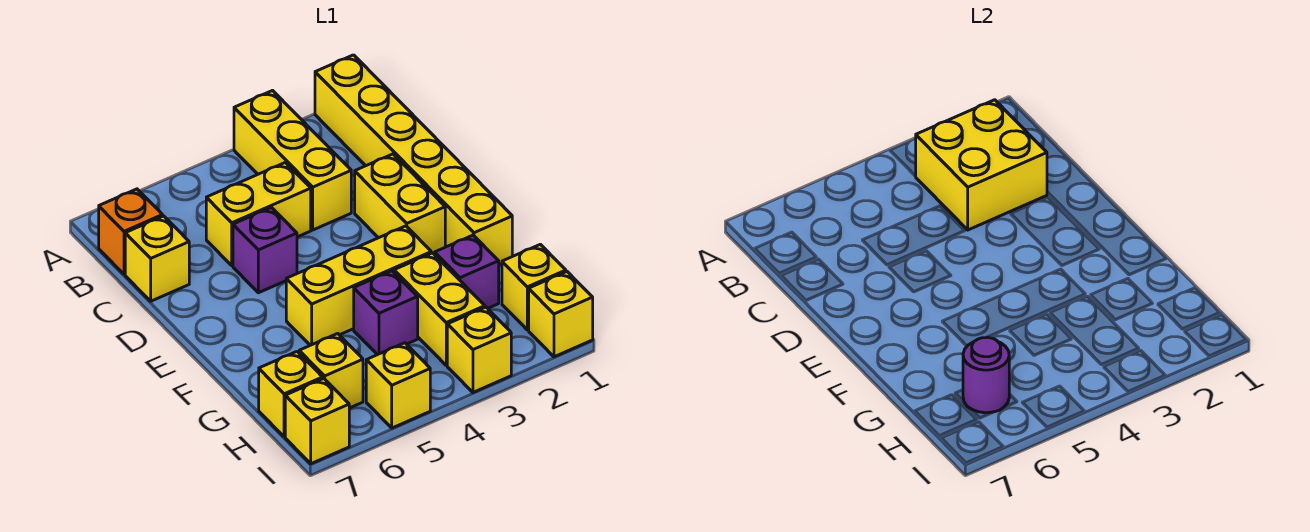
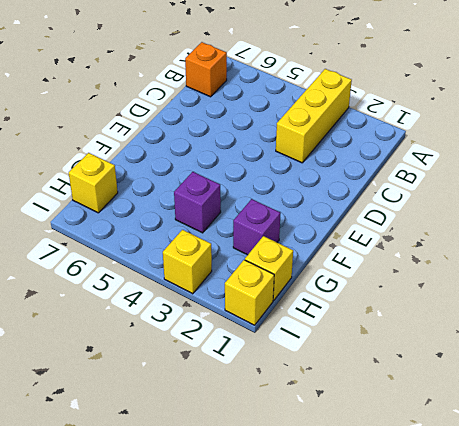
none -> yellow brick A1:F1 level 1
none -> yellow brick C4:C5 level 1
none -> yellow brick C7 level 1

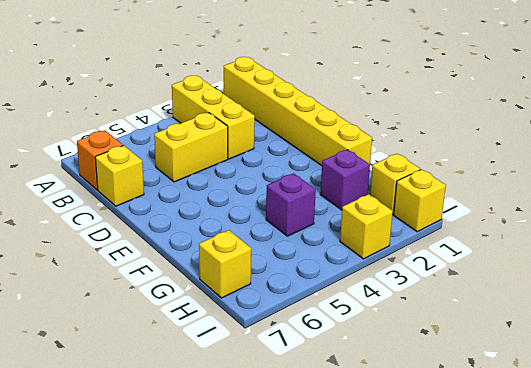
none -> yellow brick D2:E2 level 1
none -> purple brick D5 level 1
none -> yellow brick F3:F5 level 1

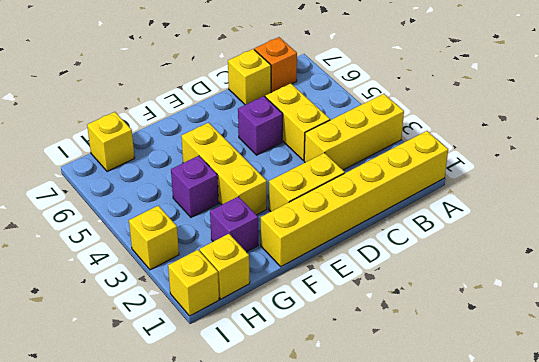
none -> yellow brick G3:H3 level 1
none -> yellow brick H6 level 1
none -> yellow brick I5 level 1

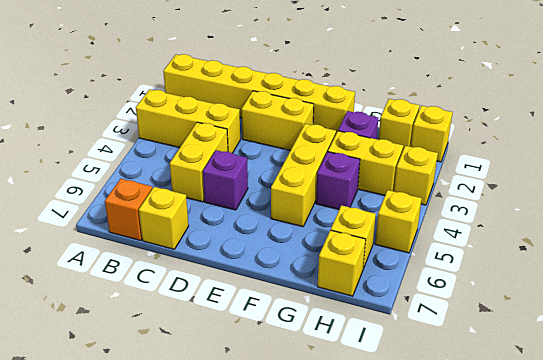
none -> yellow brick I7 level 1
none -> yellow brick B2:C3 level 2
none -> purple round brick H6 level 2

